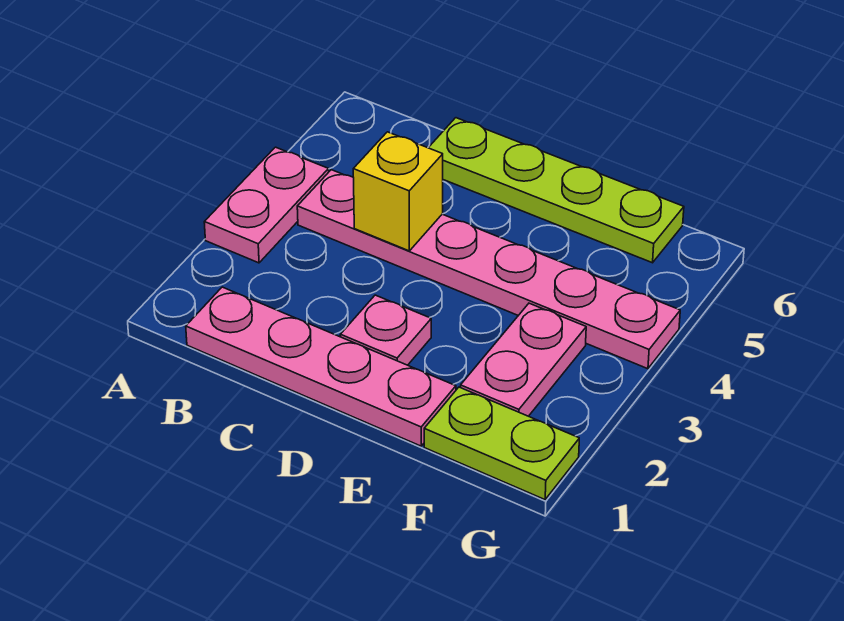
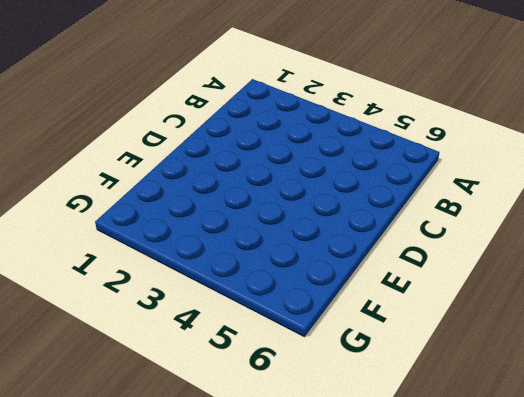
none -> pink plate A3:A4 level 1
none -> pink plate B1:E1 level 1

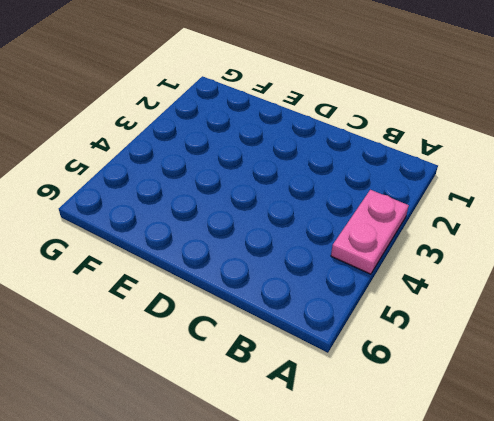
none -> pink plate B1:E1 level 1
none -> pink plate B4:G4 level 1

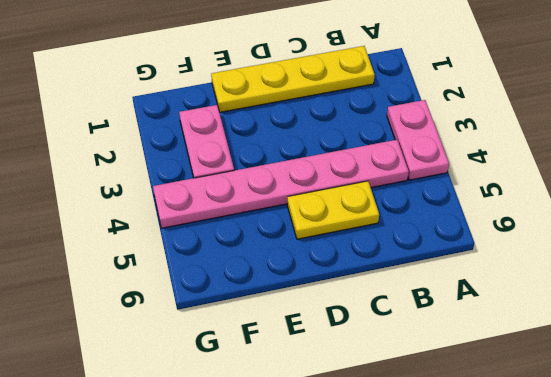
yellow plate B1:E1 level 1 -> pink plate B1:E1 level 1
yellow plate C5:D5 level 1 -> none
none -> lime plate C6:F6 level 1
none -> pink plate D2 level 1

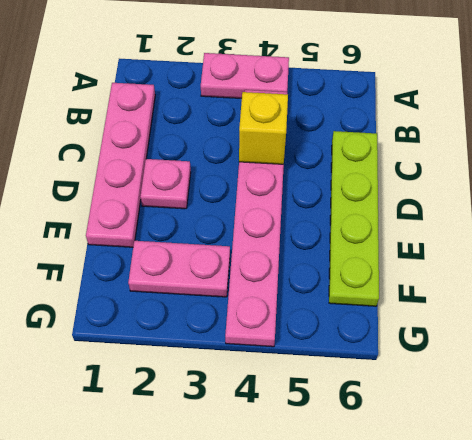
none -> lime plate F1:G1 level 1

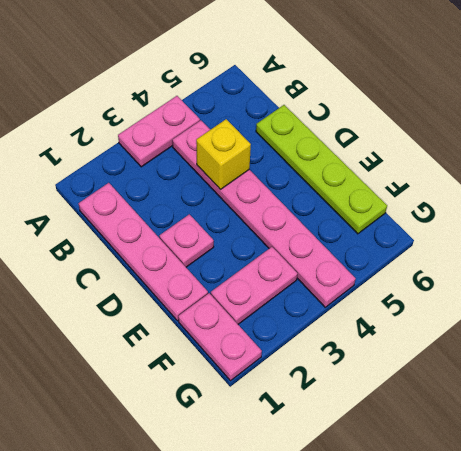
pink plate F1:G1 level 1 -> lime plate F1:G1 level 1

